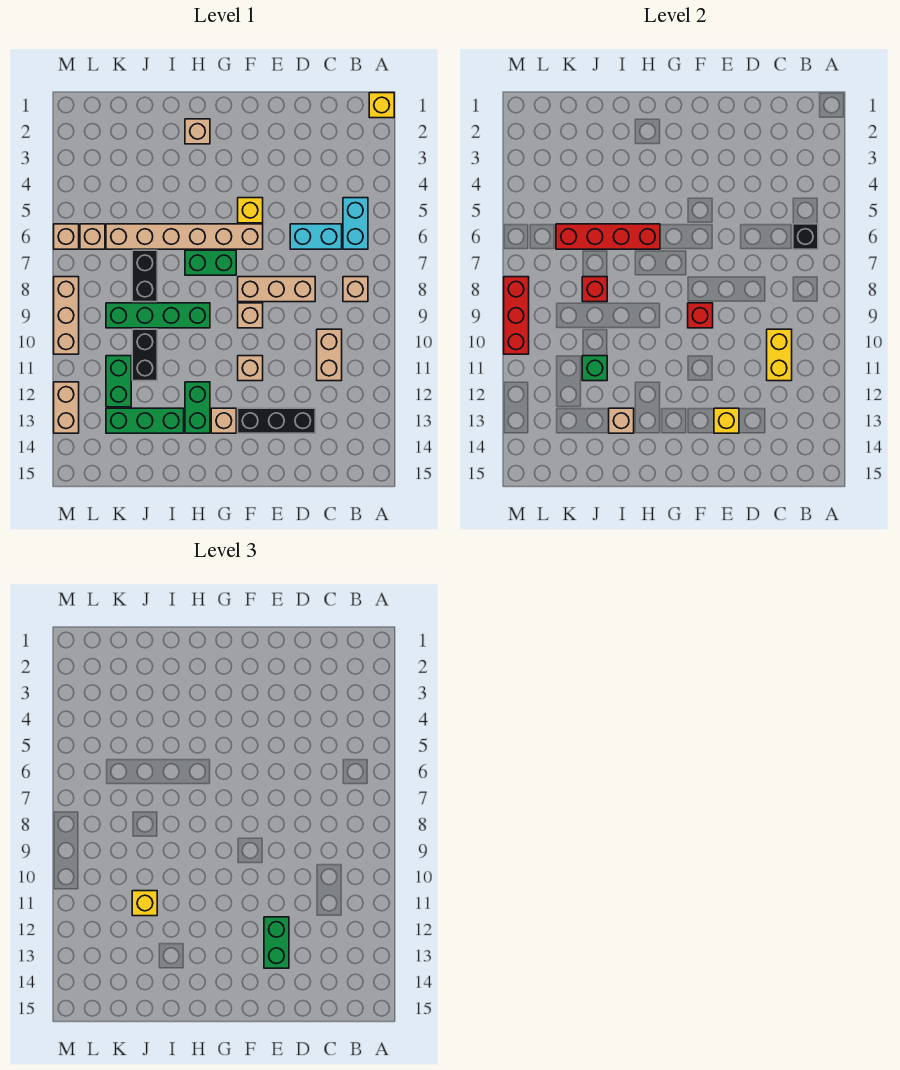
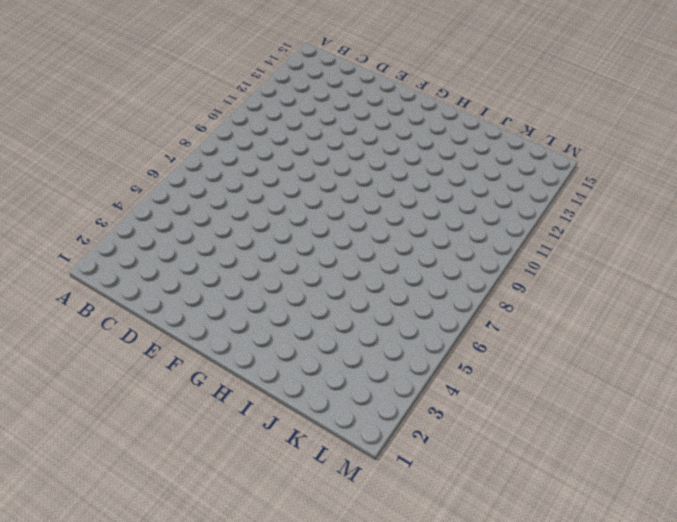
none -> yellow brick A1 level 1
none -> cyan brick B5:B6 level 1
none -> tan brick B8 level 1
none -> cyan brick C6:D6 level 1

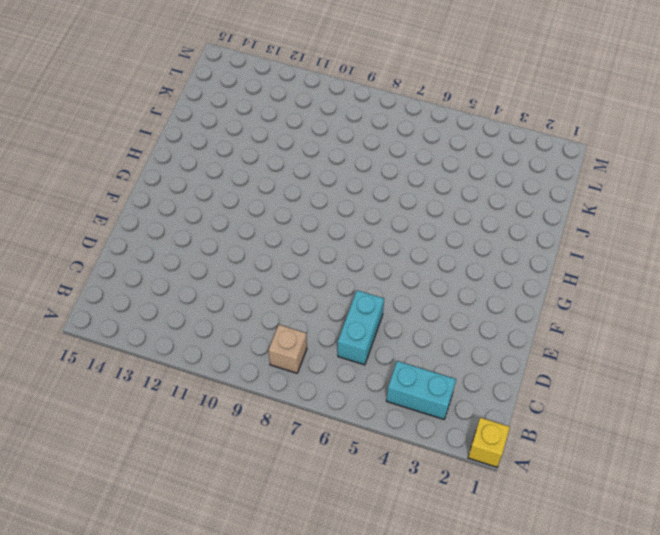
cyan brick B3:B4 level 1 -> cyan brick B5:B6 level 1
none -> tan brick C10:C11 level 1
none -> tan brick D8:F8 level 1
none -> black brick D13:F13 level 1
none -> yellow brick F5 level 1

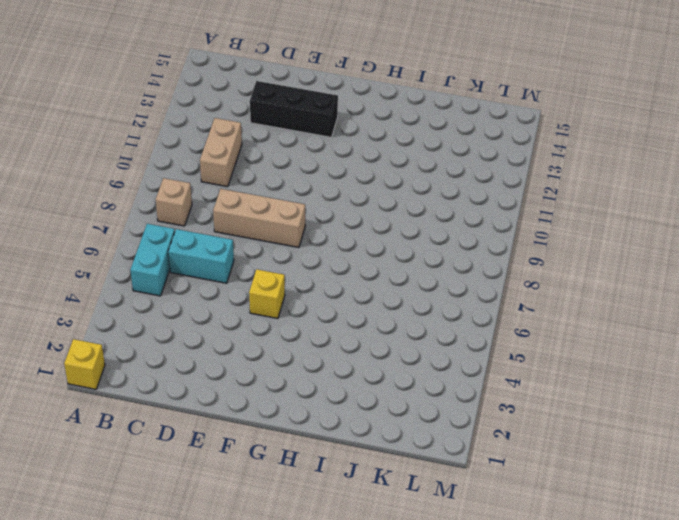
none -> tan brick F6:K6 level 1
none -> tan brick F9 level 1
none -> tan brick F11 level 1
none -> green brick G7:H7 level 1

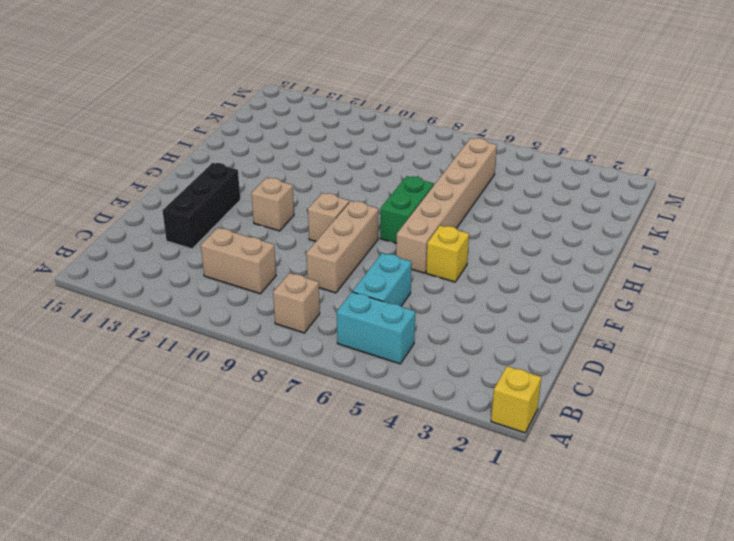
none -> tan brick G13 level 1
none -> tan brick H2 level 1
none -> green brick H9:K9 level 1
none -> green brick H12:H13 level 1

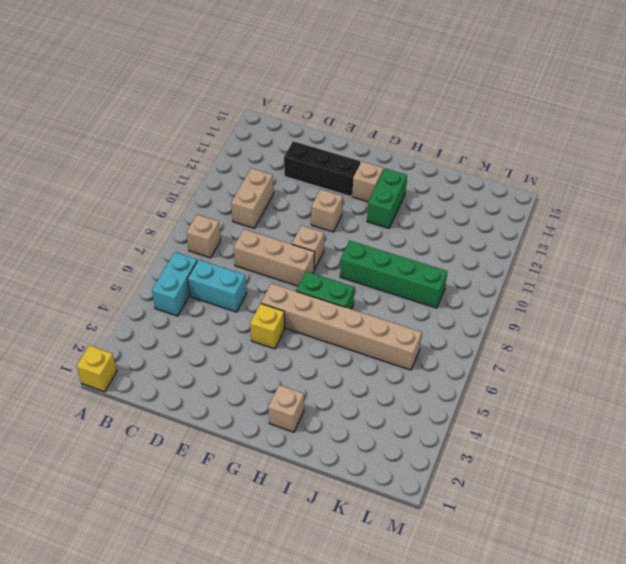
none -> green brick I13:K13 level 1
none -> black brick J7:J8 level 1
none -> black brick J10:J11 level 1
none -> green brick K11:K12 level 1

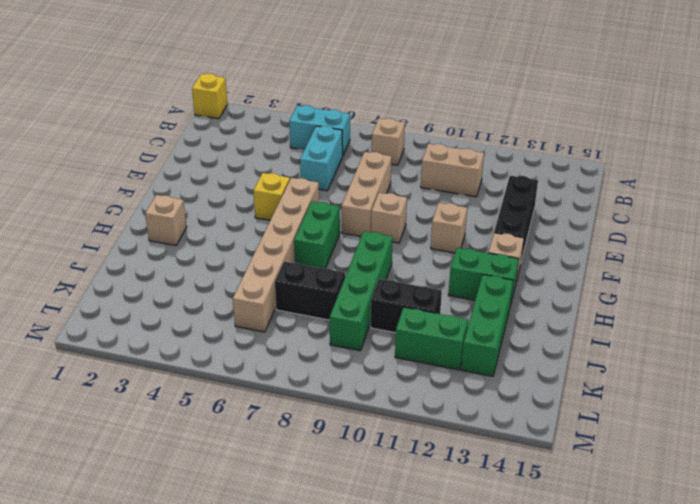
none -> tan brick L6 level 1
none -> tan brick M6 level 1
none -> tan brick M8:M10 level 1
none -> tan brick M12:M13 level 1

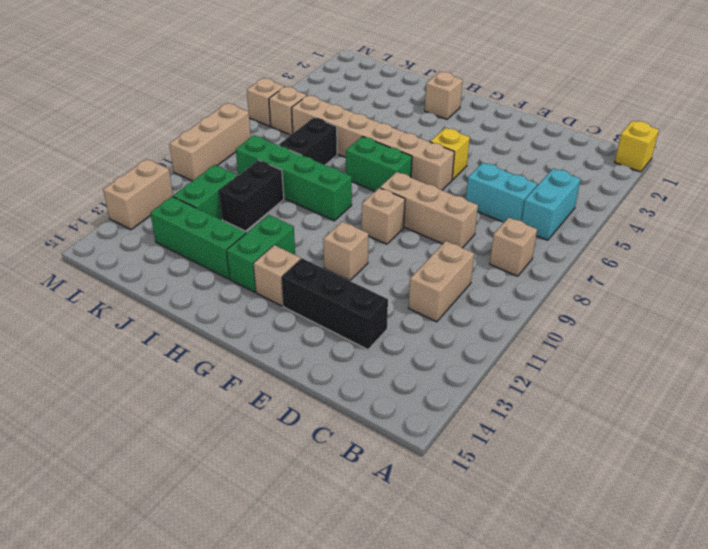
none -> black brick B6 level 2
none -> yellow brick C10:C11 level 2
none -> yellow brick E13 level 2
none -> red brick F9 level 2

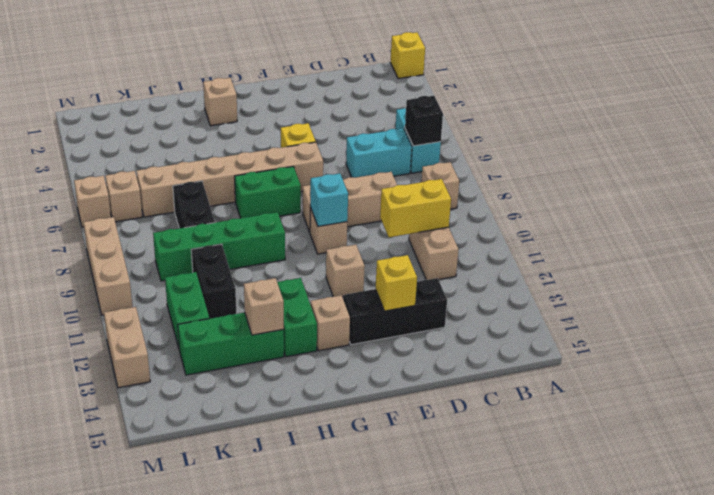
yellow brick C10:D10 level 2 -> yellow brick C10:C11 level 2
cyan brick F9 level 2 -> red brick F9 level 2
none -> red brick H6:K6 level 2
none -> red brick J8 level 2
none -> green brick J11 level 2
none -> red brick M8:M10 level 2

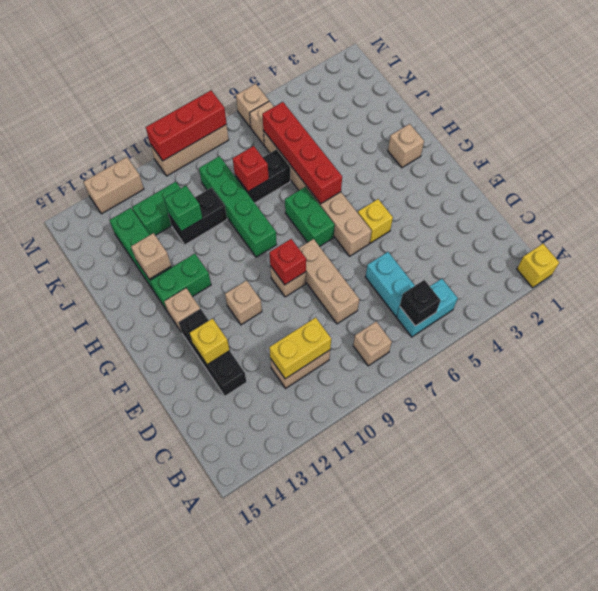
none -> green brick E12:E13 level 3
none -> yellow brick J11 level 3

